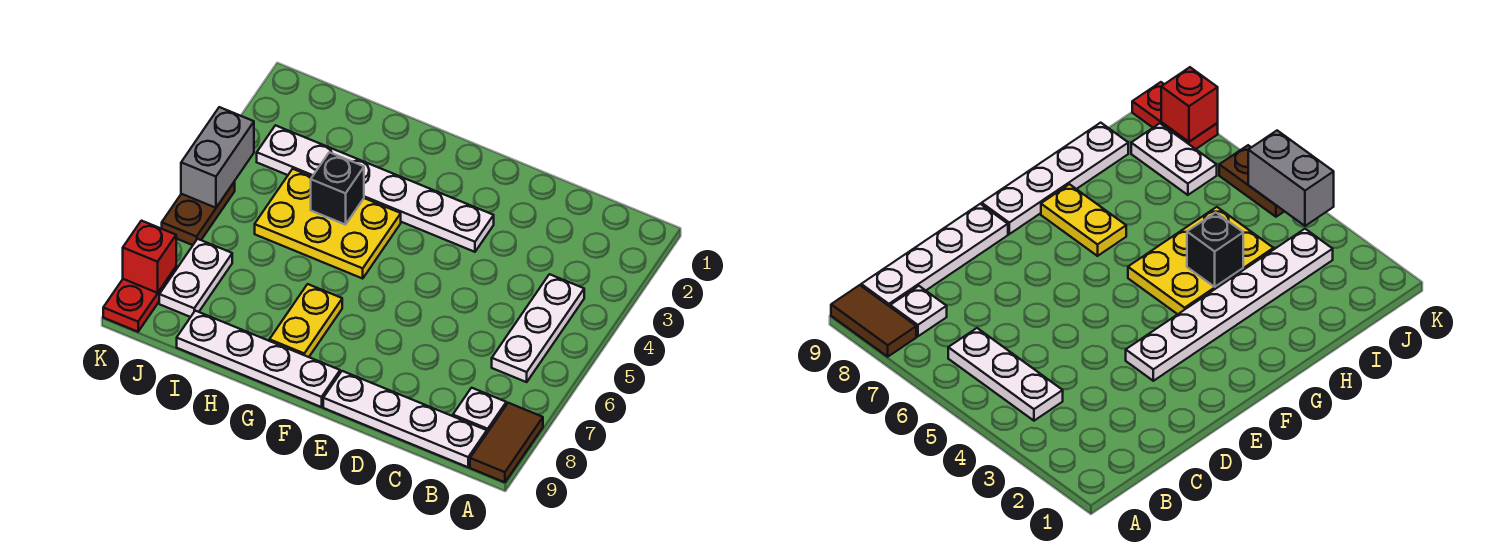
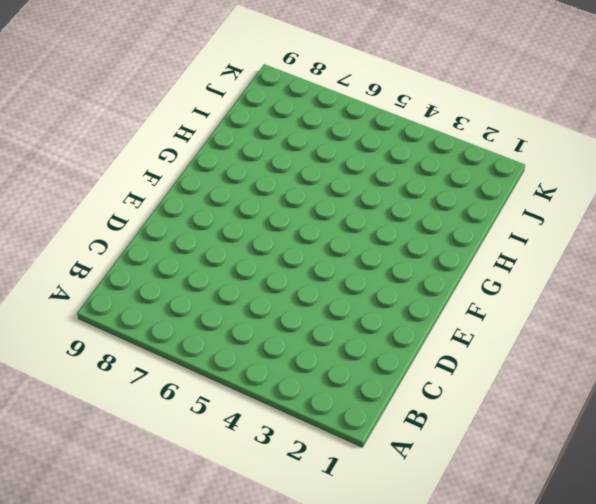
none -> brown tile A8:A9 level 1
none -> white plate B4:B6 level 1
none -> white plate B8 level 1

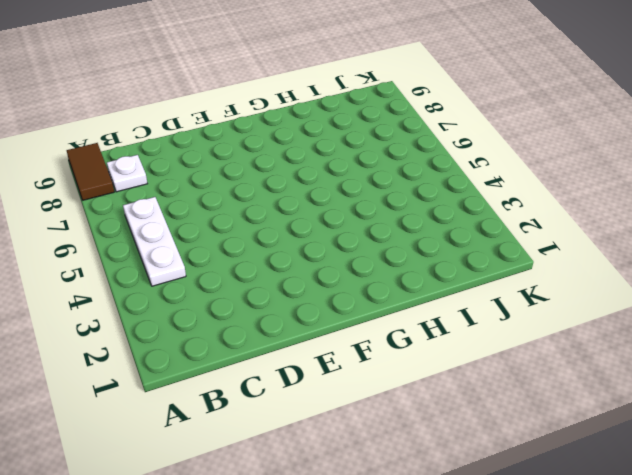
none -> white plate B9:E9 level 1
none -> white plate E3:J3 level 1
none -> white plate F9:I9 level 1

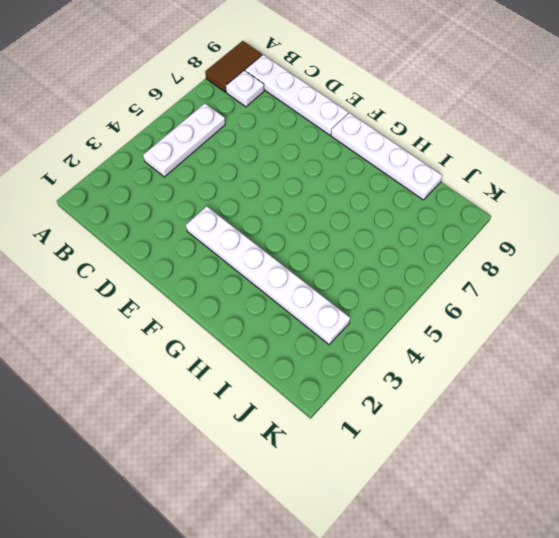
none -> yellow plate G4:I5 level 1
none -> yellow plate G7:G8 level 1
none -> white plate J7:J8 level 1

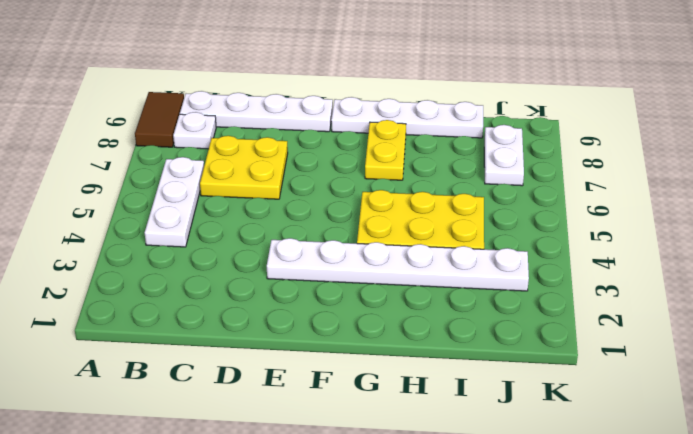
yellow plate C6:D7 level 1 -> none
none -> brown plate K5:K6 level 1
none -> red plate K8:K9 level 1
none -> black brick H4 level 2

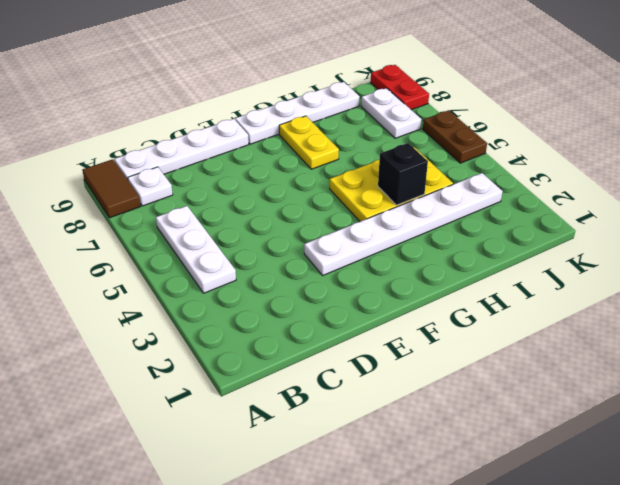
none -> grey brick K4:K5 level 2
none -> red brick K8 level 2

